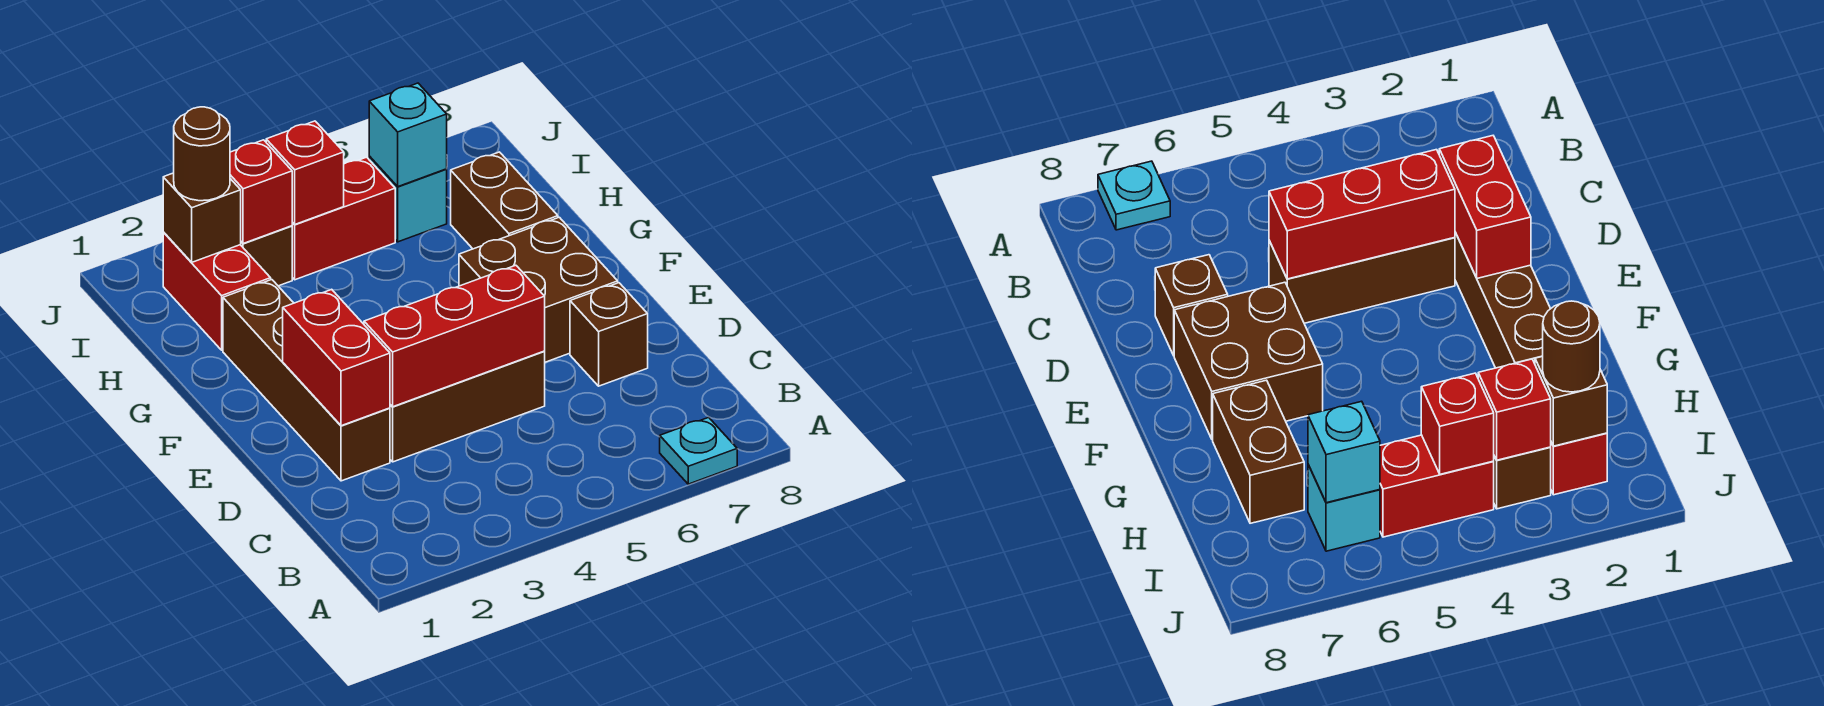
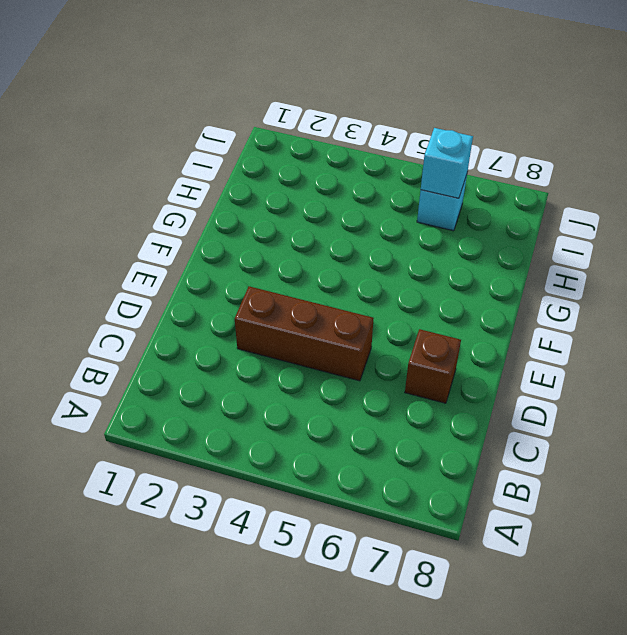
none -> cyan plate A7 level 1
none -> brown brick D2:G2 level 1
none -> brown brick E6:F7 level 1

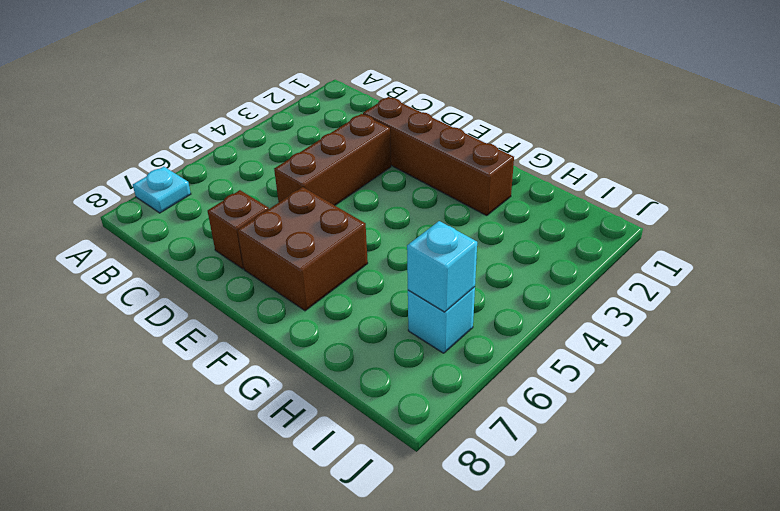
none -> brown brick G7:H7 level 1
none -> red brick H2:I2 level 1
none -> brown brick I3 level 1

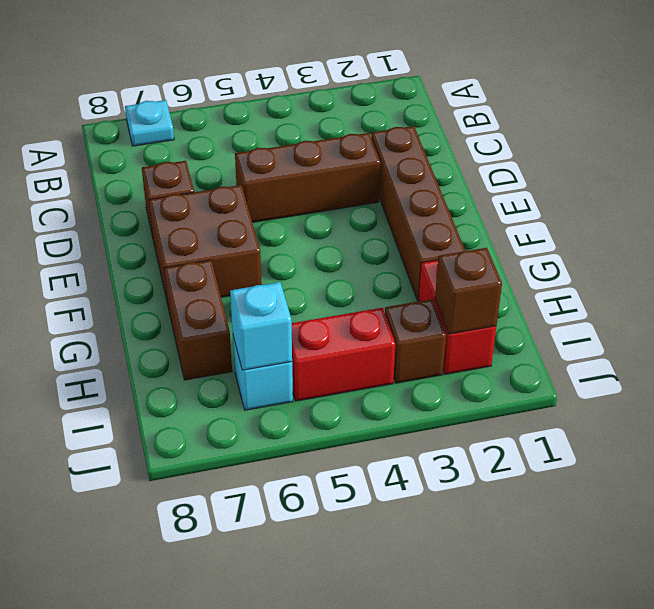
none -> red brick D2:E2 level 2
none -> red brick D3:D5 level 2
none -> red brick I3 level 2

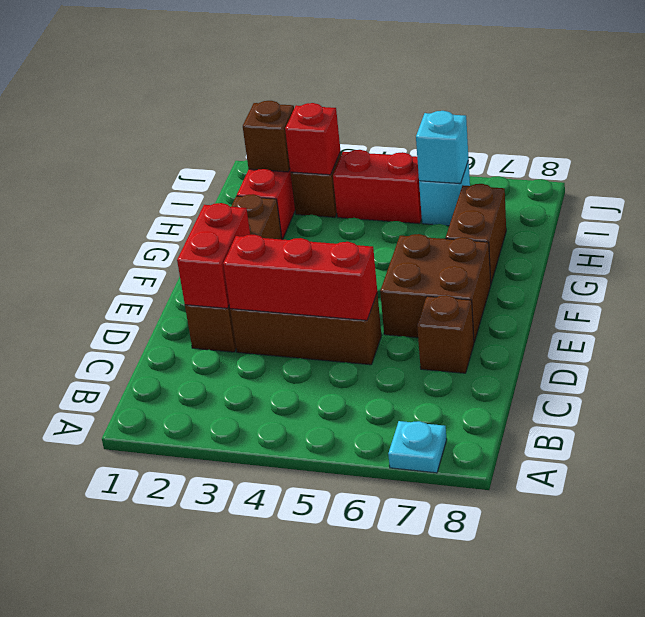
none -> red brick I4 level 2
none -> brown round brick I2 level 3

